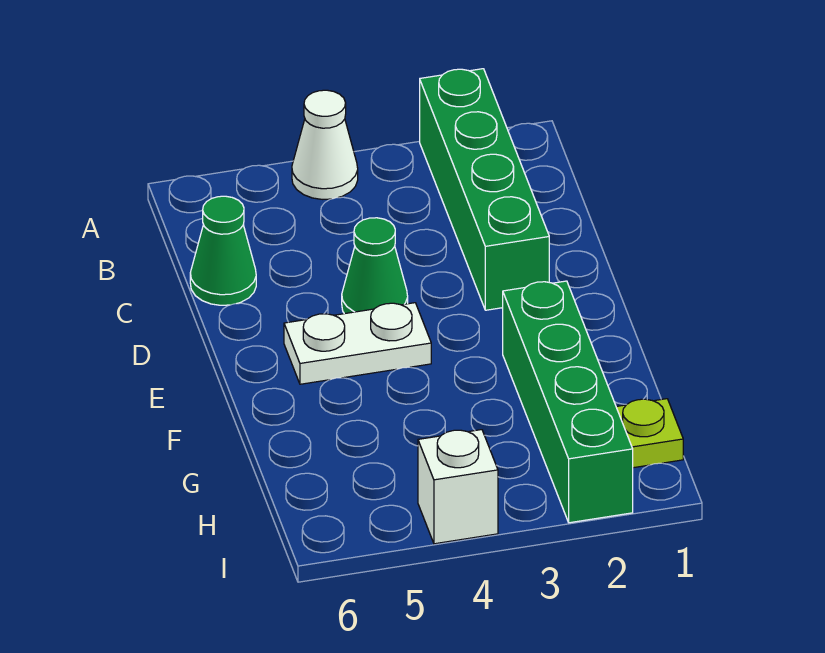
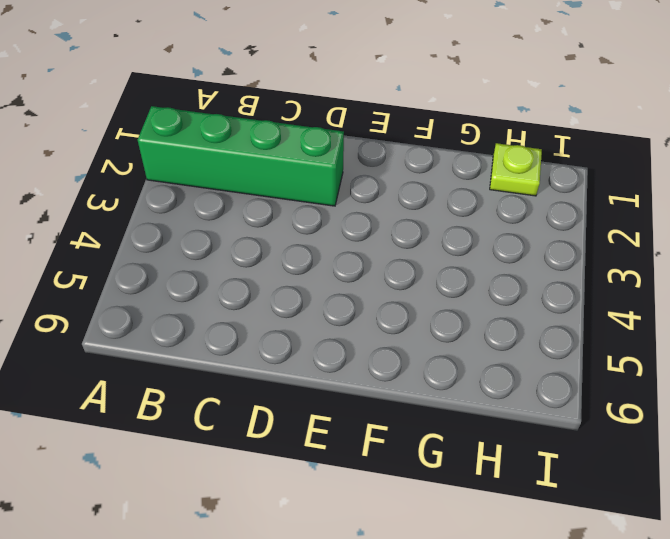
none -> white cone A4 level 1
none -> green cone C6 level 1

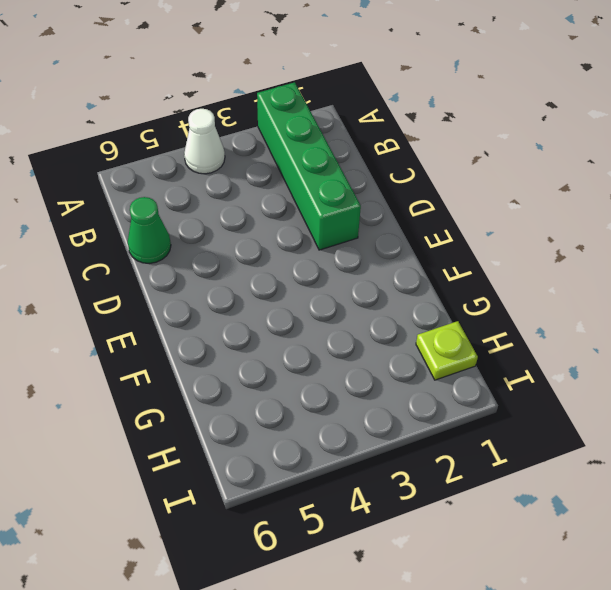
none -> green cone D4 level 1
none -> white plate E4:E5 level 1

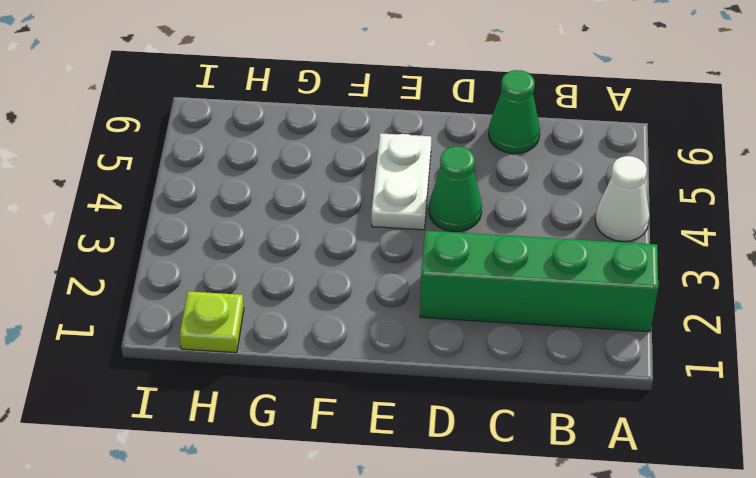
none -> green brick F2:I2 level 1
none -> white brick I4 level 1

